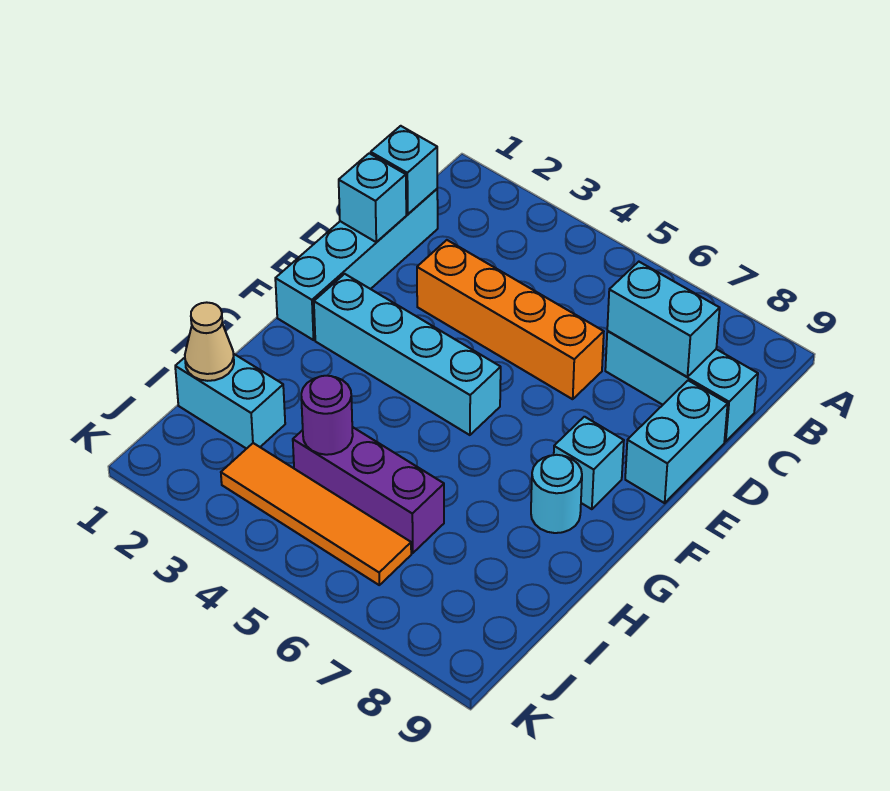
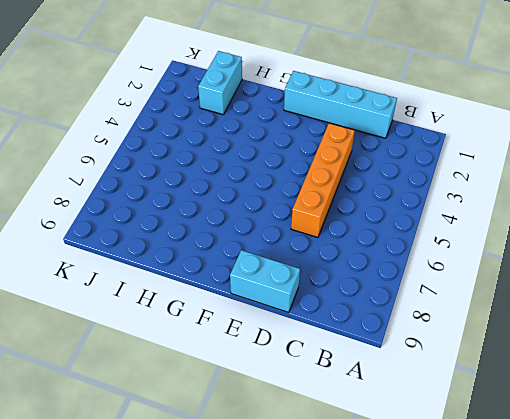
none -> cyan brick C7:C9 level 1
none -> cyan brick F2:F5 level 1
none -> cyan brick F8 level 1

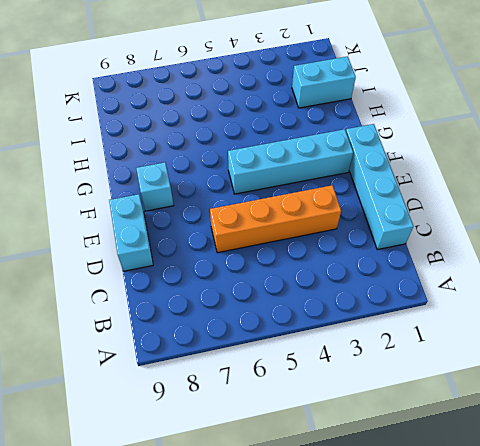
none -> cyan brick C7:C9 level 1
none -> cyan round brick G8 level 1
none -> purple brick I4:I6 level 1

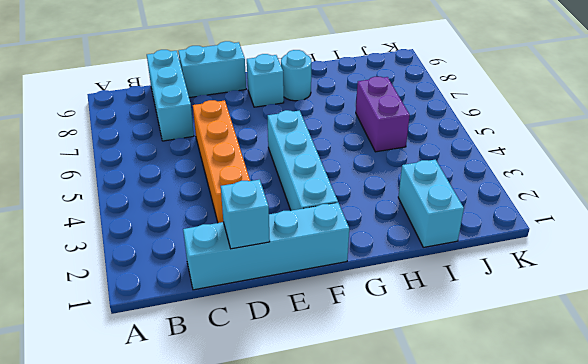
purple brick I5:I6 level 1 -> purple brick I4:I6 level 1
none -> orange tile J3:J6 level 1
none -> cyan brick C1 level 2
none -> cyan brick C7:C8 level 2

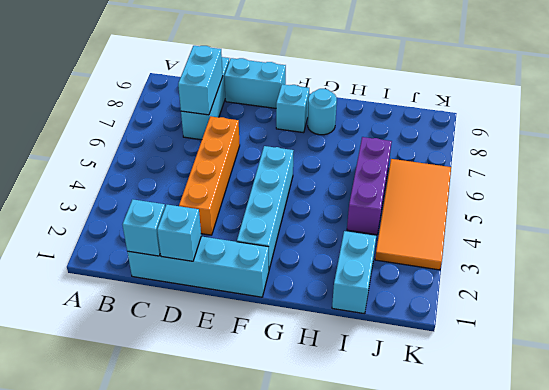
orange tile J3:K6 level 1 -> orange tile J3:J6 level 1
none -> tan cone I1 level 2
none -> purple round brick I4 level 2

